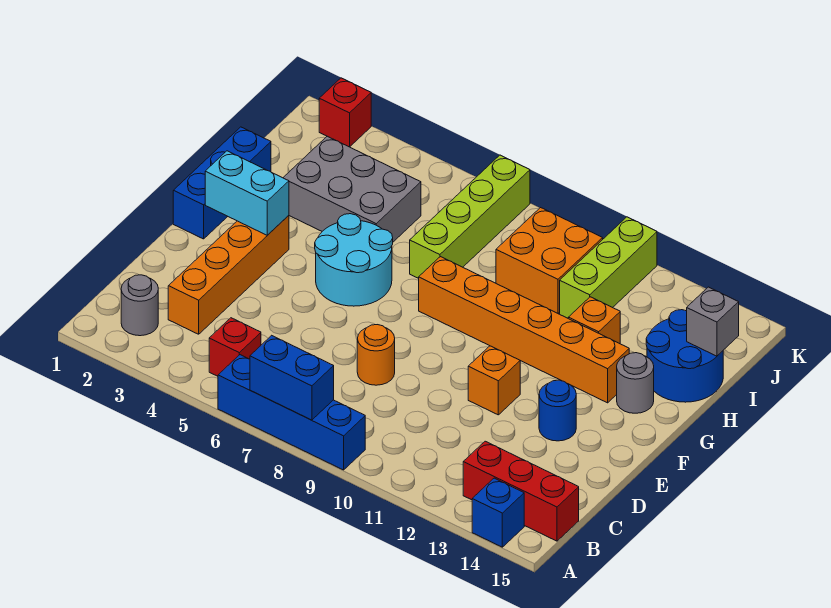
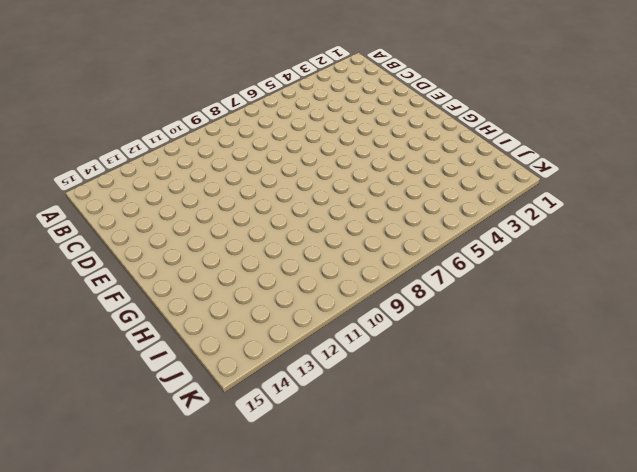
none -> blue brick A6:A9 level 1
none -> blue brick A14 level 1
none -> grey round brick B2 level 1

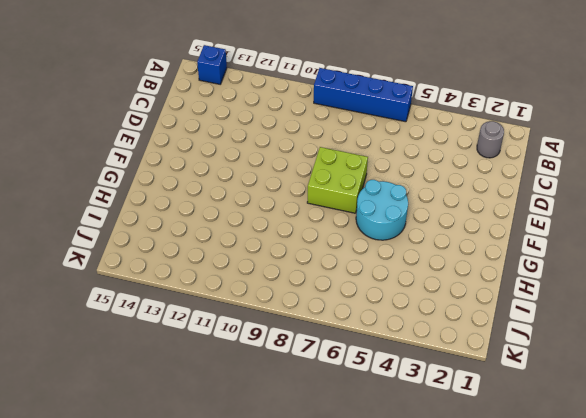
lime brick E7:F8 level 1 -> none
none -> red brick B5 level 1
none -> red brick B13:B15 level 1
none -> orange brick C3:F3 level 1

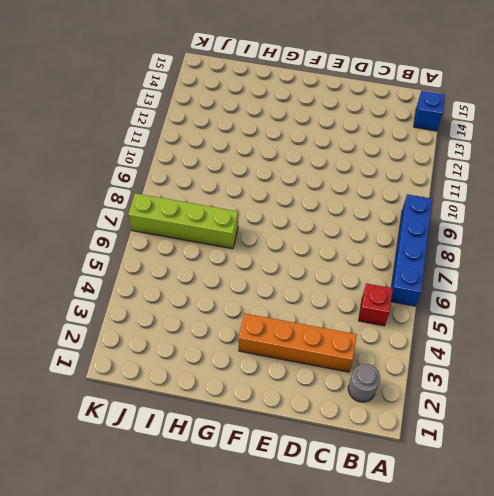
none -> red brick B13:B15 level 1
none -> orange round brick D8 level 1
none -> orange brick E11 level 1

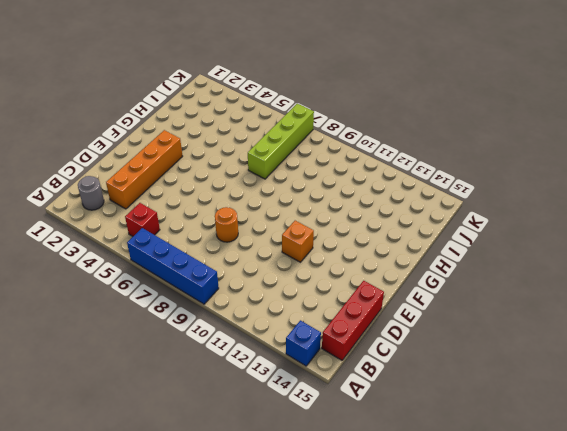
red brick B15:D15 level 1 -> red brick B13:B15 level 1
none -> blue round brick E13 level 1
none -> blue brick F1:H1 level 1
none -> cyan round brick F5:G6 level 1

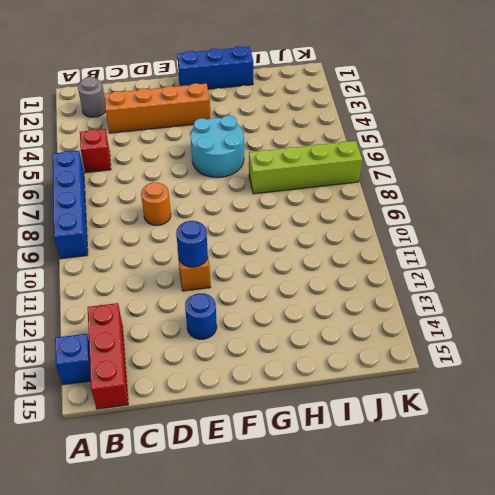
blue round brick E11 level 2 -> none
none -> orange brick G8:G13 level 1
none -> grey round brick G14 level 1
none -> grey brick H3:I5 level 1

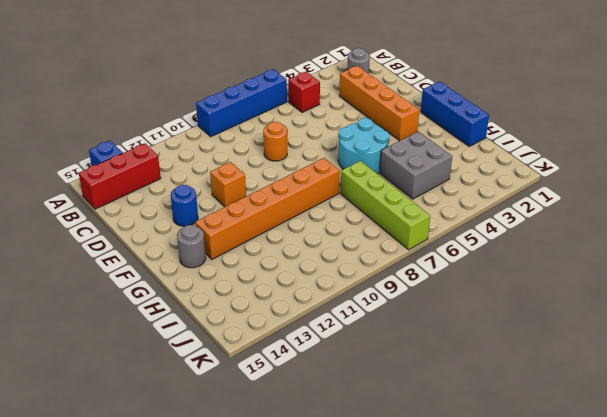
grey brick H4:I5 level 1 -> grey brick H3:I5 level 1
none -> orange brick H12 level 1
none -> blue round brick H14:I15 level 1
none -> orange brick I9:J10 level 1

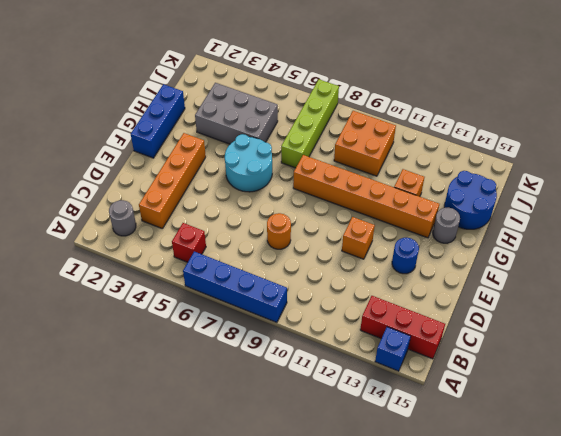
none -> lime brick I11:K11 level 1
none -> red brick K2 level 1
none -> blue brick A7:A8 level 2

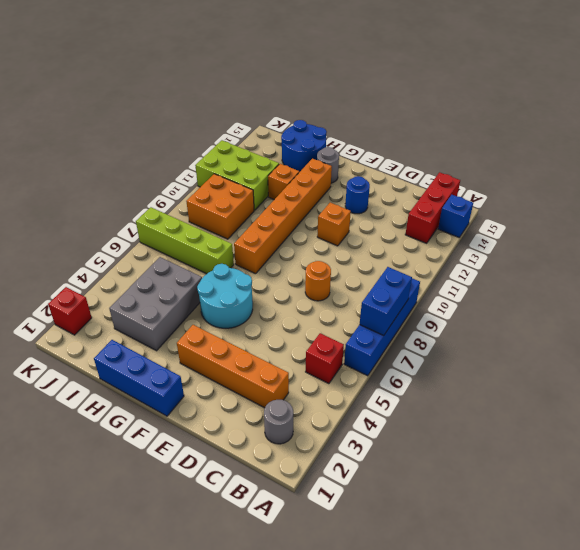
lime brick I11:K12 level 1 -> lime brick I11:K11 level 1
none -> cyan brick F2:F3 level 2
none -> grey brick I15 level 2

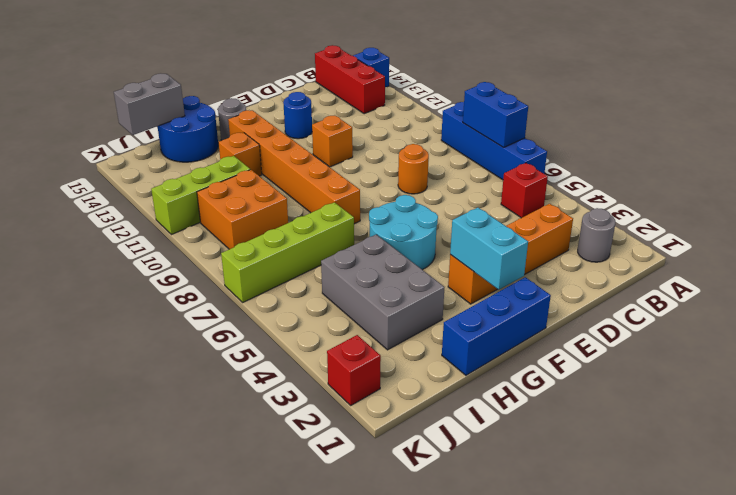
grey brick I15:J15 level 2 -> grey brick I15 level 2

